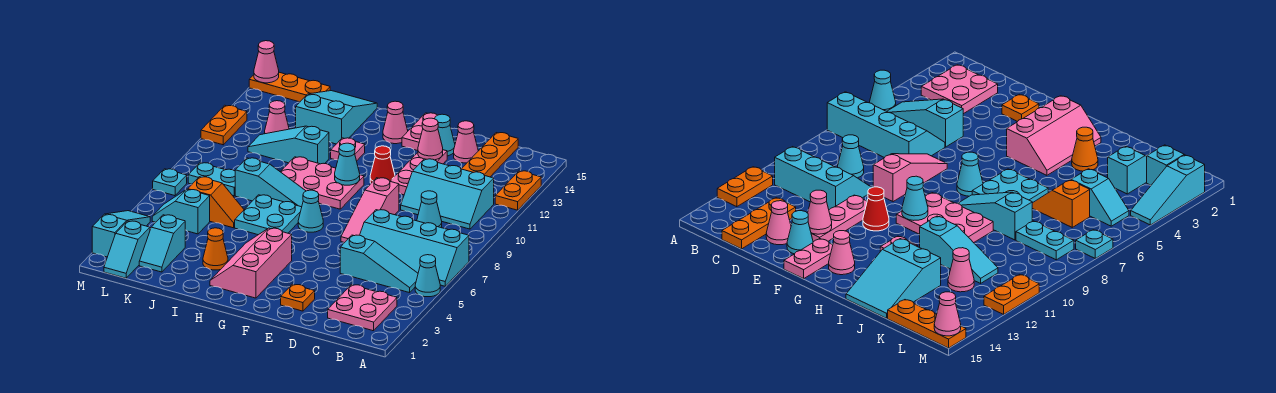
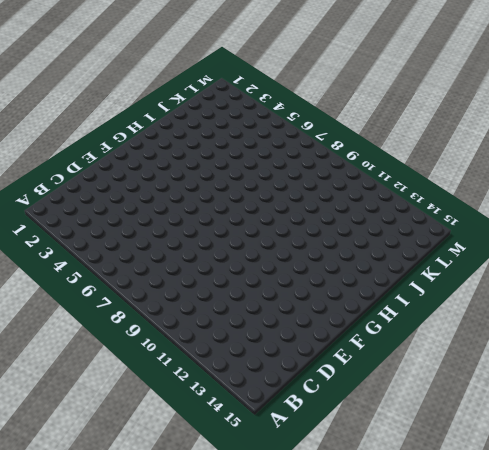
none -> cyan cone A5 level 1
none -> cyan slope A6:D7 level 1 top 7
none -> orange plate A12:A13 level 1
none -> pink plate B2:C3 level 1

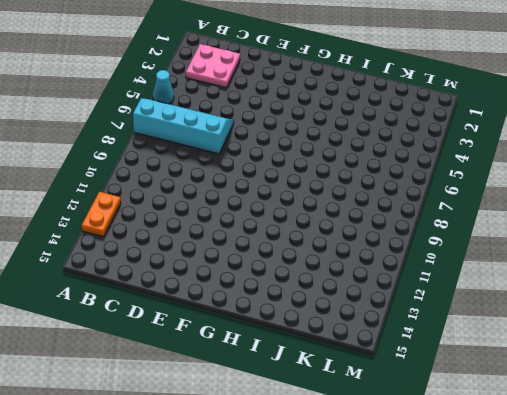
none -> cyan slope B5:D5 level 1 top D
none -> cyan slope B10:D11 level 1 top 11
none -> cyan cone C9 level 1
none -> orange plate C13:C15 level 1

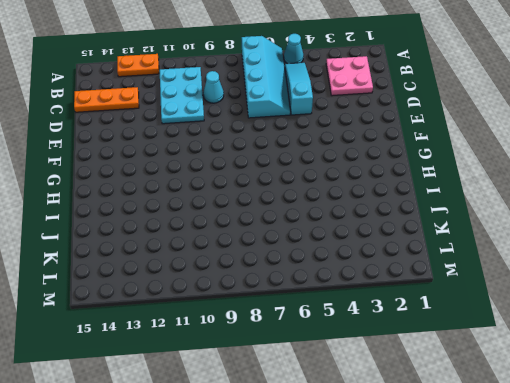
cyan plate B10:D11 level 1 -> cyan slope B10:D11 level 1 top 11
none -> pink cone D14 level 1
none -> orange plate E2 level 1
none -> pink slope E7:E9 level 1 top 9
none -> pink plate E11:E13 level 1

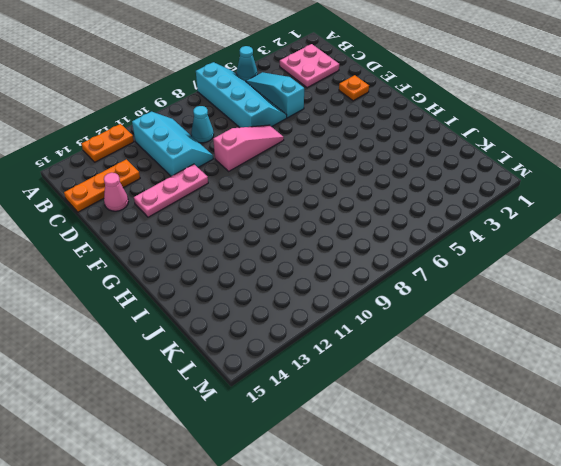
none -> cyan cone E14 level 1
none -> red cone F11 level 1
none -> pink plate F14:F15 level 1
none -> pink slope G2:H4 level 1 top G

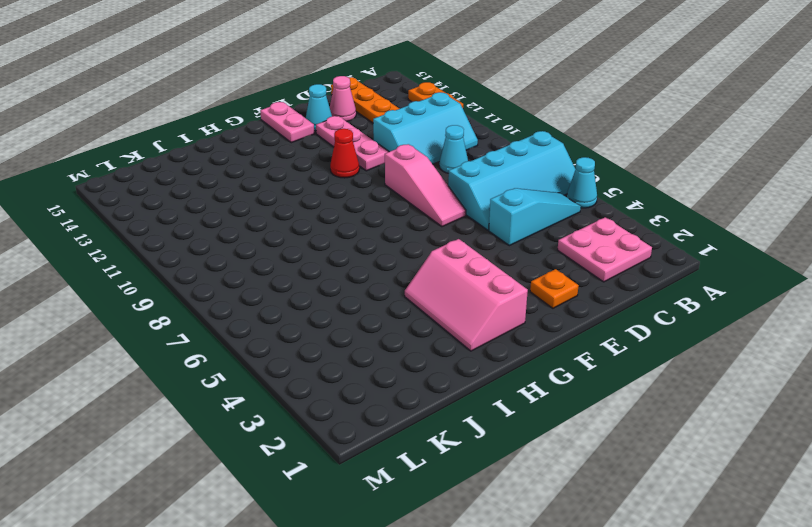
none -> cyan cone G7 level 1
none -> pink plate G9:I10 level 1
none -> pink cone G14 level 1
none -> cyan plate H6:I7 level 1

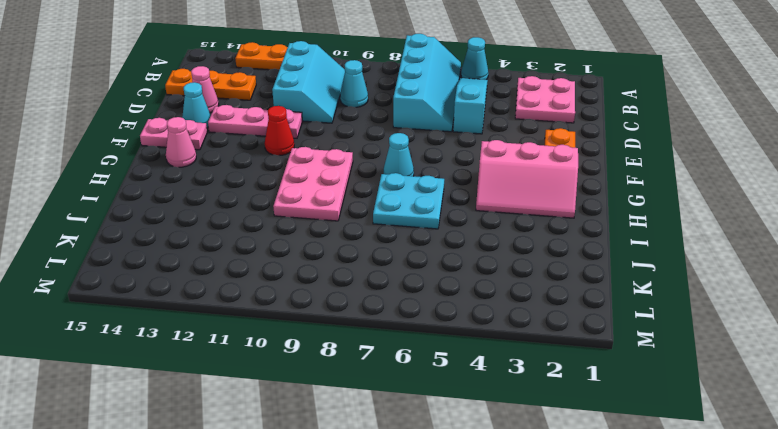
none -> pink slope E7:E9 level 1 top 9
none -> cyan slope H8:J8 level 1 top J
none -> pink plate H12 level 1
none -> orange cone I3 level 1

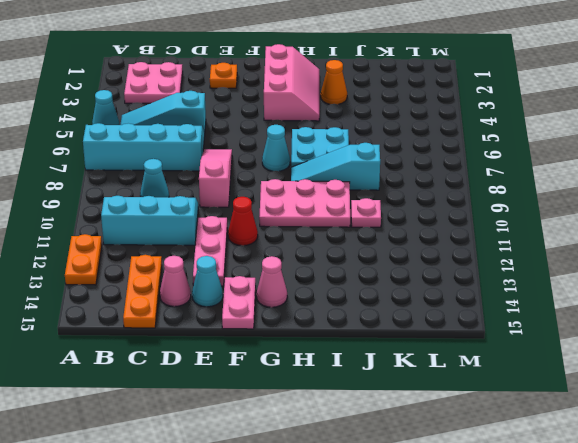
pink plate J10 level 1 -> pink plate H12 level 1
none -> cyan slope I11:K11 level 1 top I
none -> cyan slope I13:J15 level 1 top 13
none -> orange slope J6:K6 level 1 top K
none -> cyan slope K2:K3 level 1 top 3

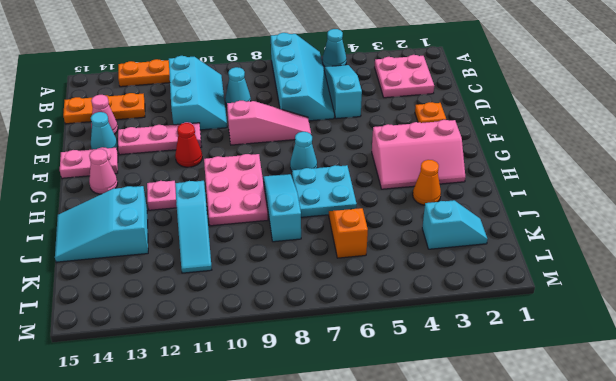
none -> cyan slope K5:L5 level 1 top K
none -> cyan plate K8:L8 level 1
none -> pink cone K12 level 1
none -> orange plate K15:M15 level 1

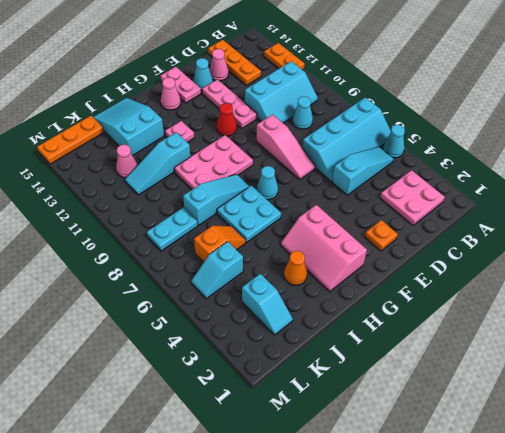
none -> cyan slope L1:L2 level 1 top 2
none -> cyan slope M2:M4 level 1 top 2
none -> cyan plate M7 level 1
none -> orange plate M11:M12 level 1

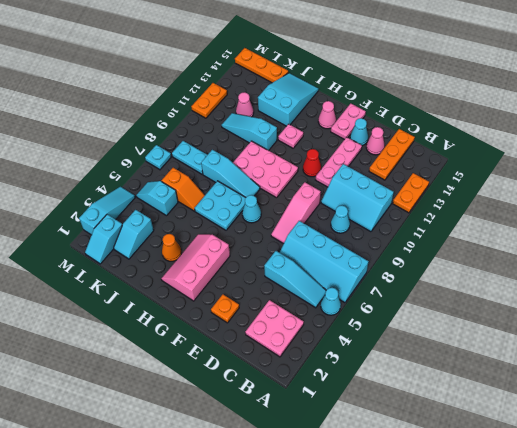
none -> pink cone E13 level 2
none -> cyan cone G10 level 2
none -> pink cone M15 level 2

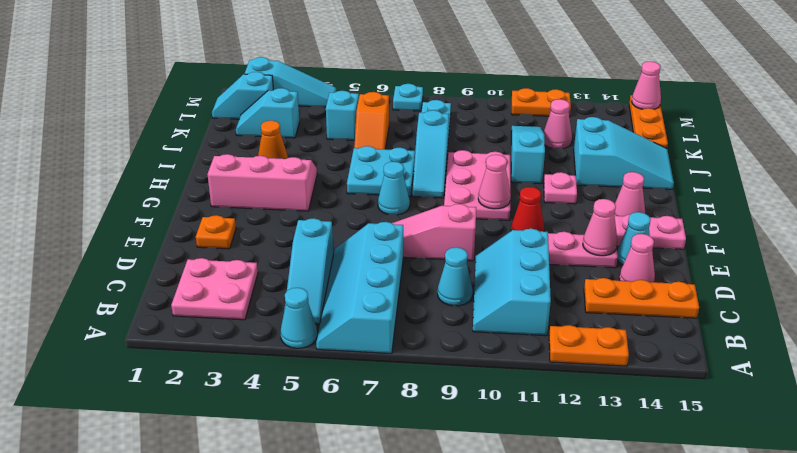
pink cone G10 level 2 -> cyan cone G10 level 2

